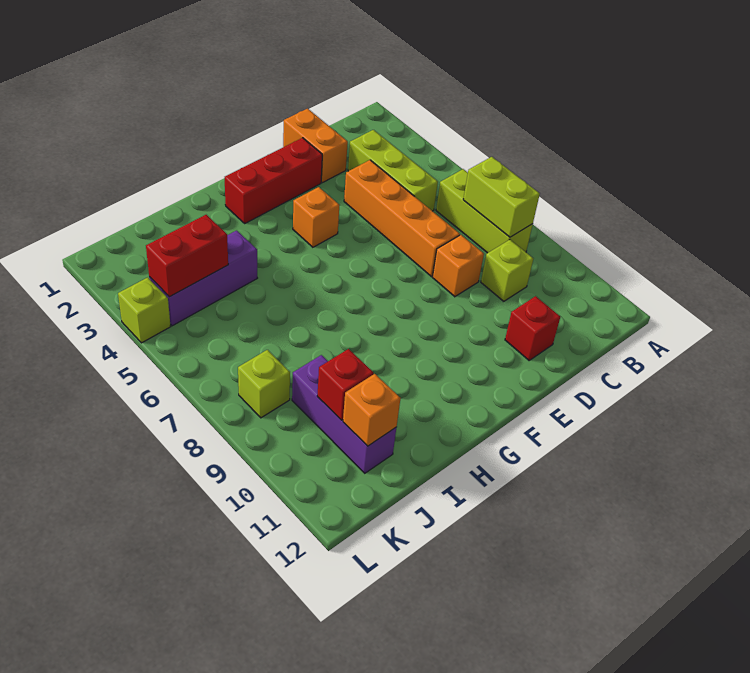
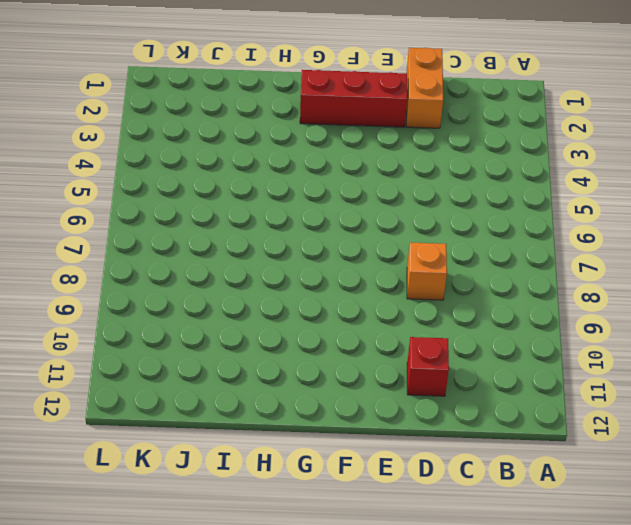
none -> lime brick B6:B8 level 1
none -> lime brick C3:C5 level 1
none -> lime brick C9 level 1

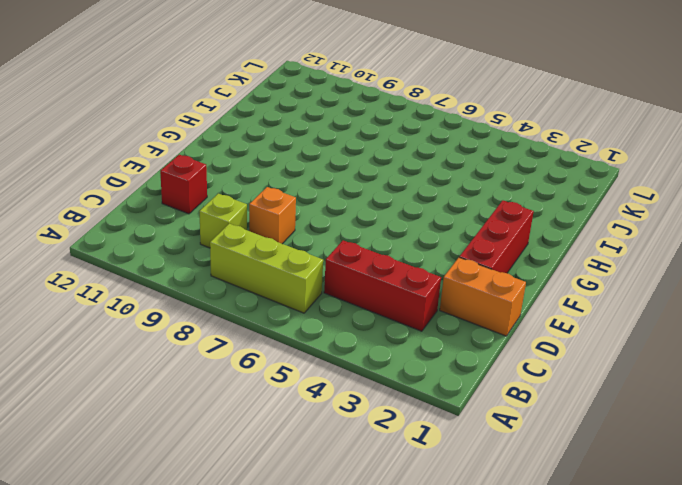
red brick C3:C5 level 1 -> lime brick C3:C5 level 1
none -> orange brick D4:D7 level 1
none -> orange brick F4 level 1
none -> purple brick I4:K4 level 1

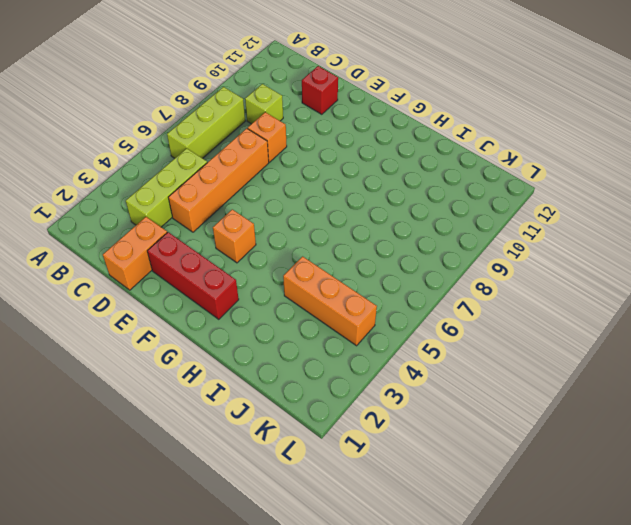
orange brick I4:K4 level 1 -> purple brick I4:K4 level 1
none -> purple brick J9:J11 level 1
none -> lime brick K8 level 1
none -> lime brick L4 level 1

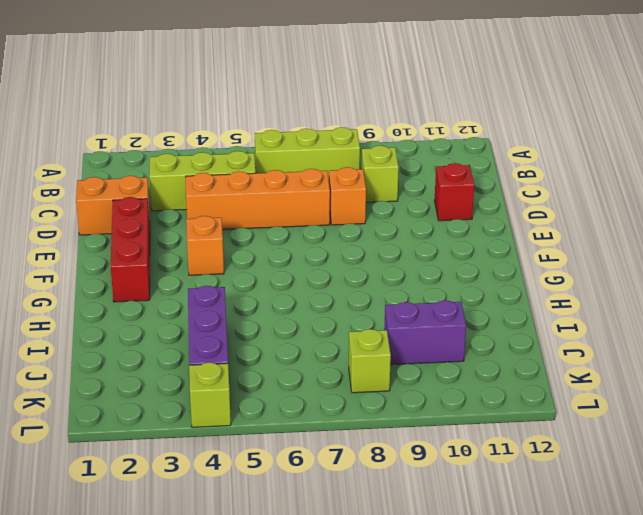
purple brick J9:J10 level 1 -> purple brick J9:J11 level 1
none -> lime brick B7:B8 level 2
none -> red brick J4:K4 level 2
none -> red brick J10 level 2

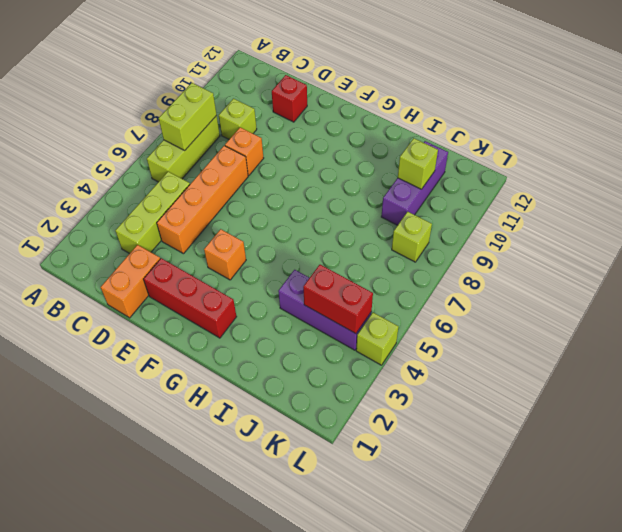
lime brick J10 level 2 -> red brick J10 level 2
none -> orange brick J11 level 2

